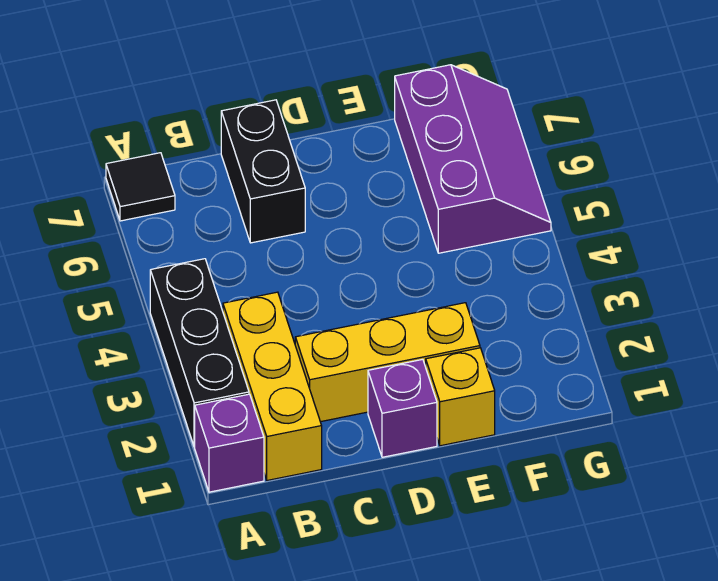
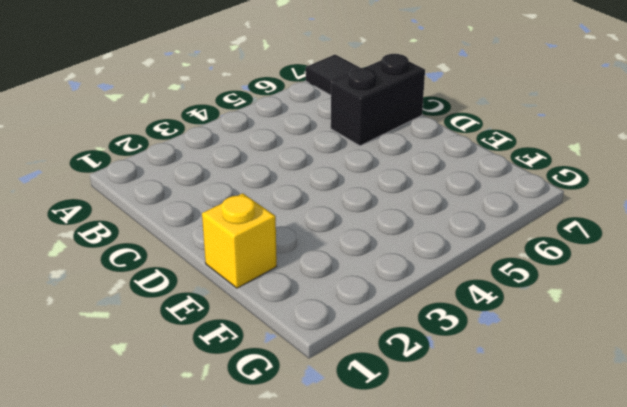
none -> purple brick A1 level 1
none -> black brick A2:A4 level 1

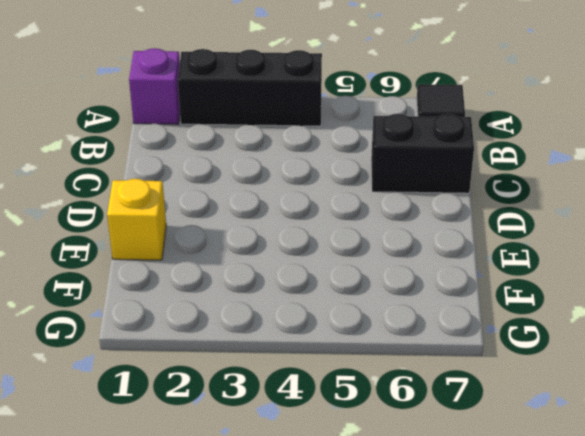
none -> yellow brick B1:B3 level 1
none -> yellow brick C2:E2 level 1

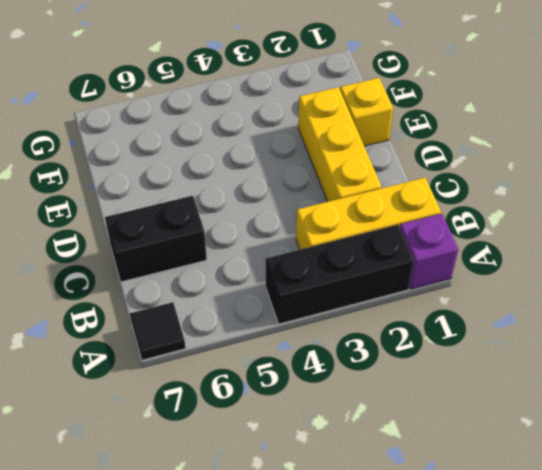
none -> purple brick D1 level 1
none -> purple slope F5:G7 level 1 top F

